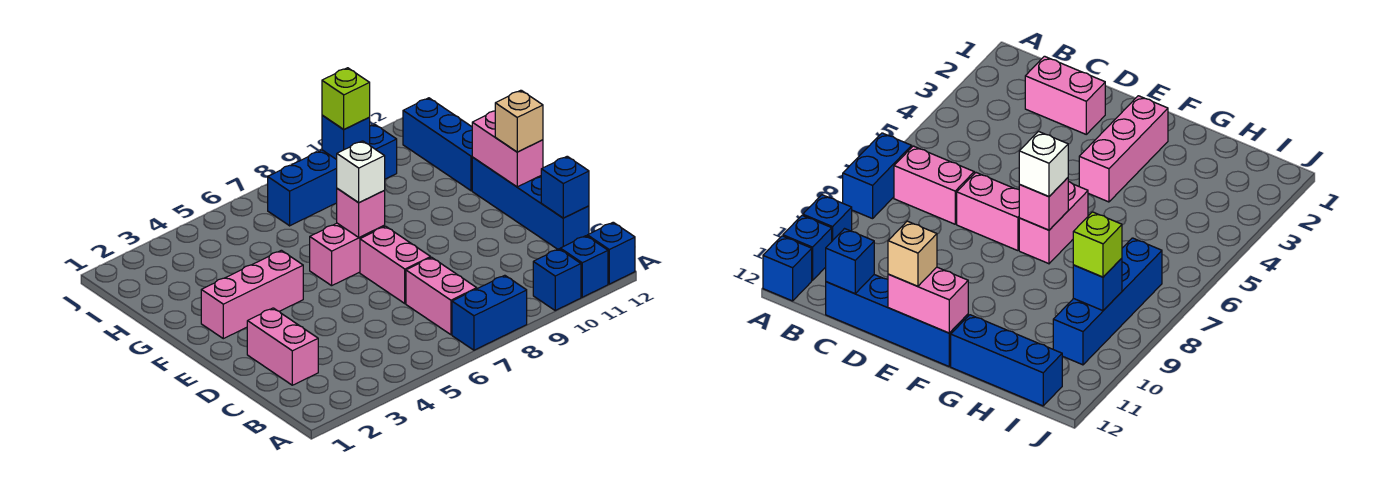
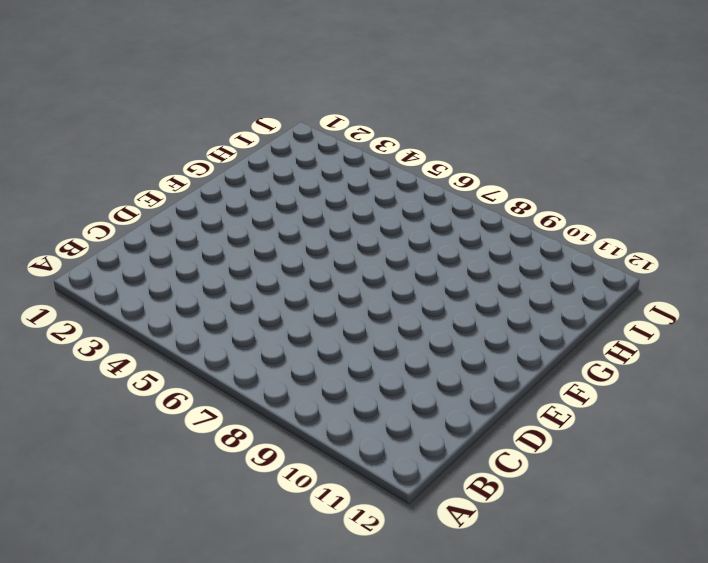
none -> blue brick A7:A8 level 1
none -> blue brick A10 level 1
none -> blue brick A11 level 1

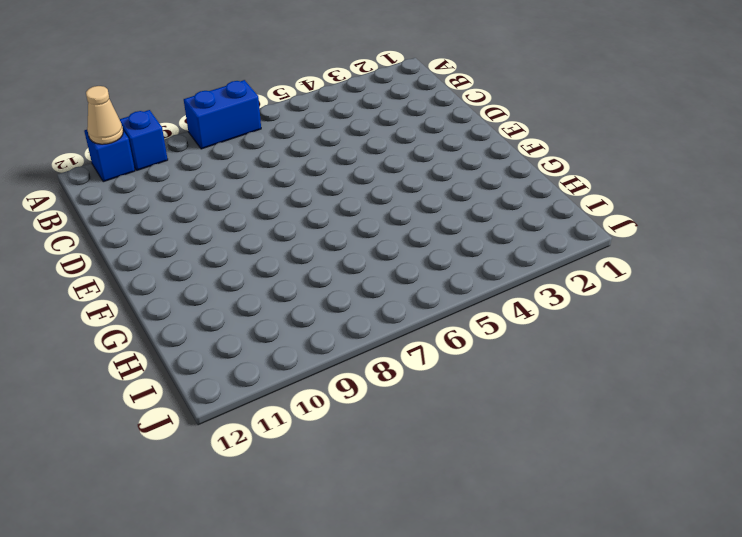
tan cone A11 level 2 -> none
none -> blue brick A12 level 1
none -> pink brick B7:C7 level 1
none -> pink brick C2:D2 level 1

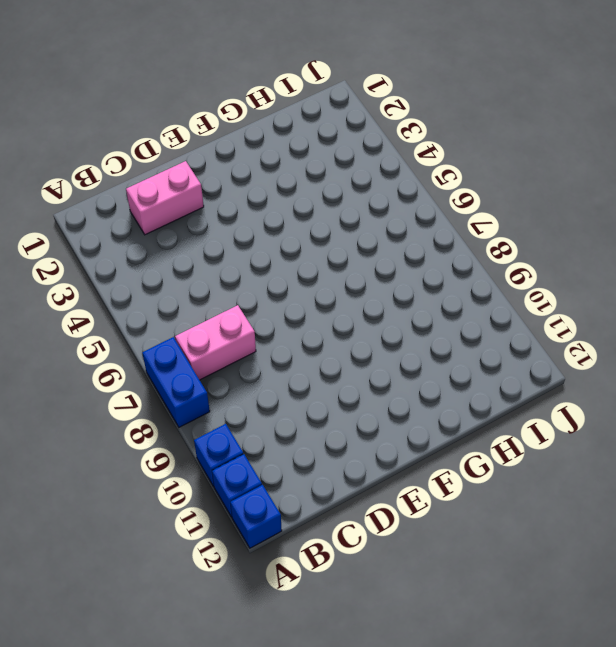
none -> blue brick C12:F12 level 1
none -> pink brick D7:E7 level 1
none -> pink brick F2:F4 level 1

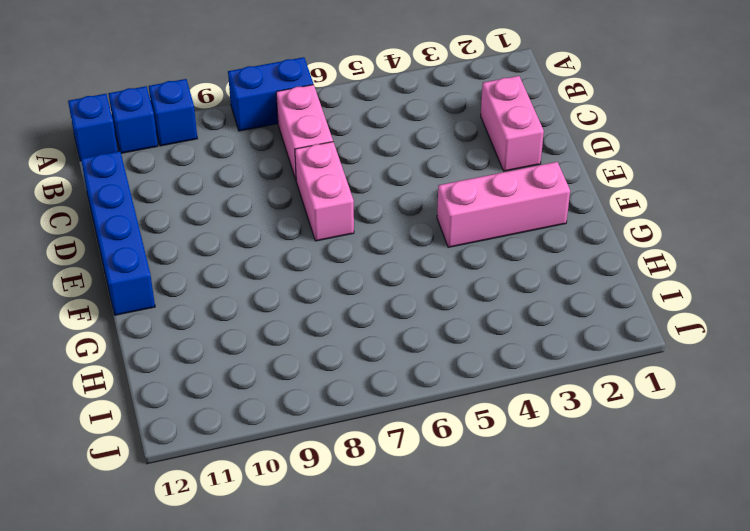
none -> pink brick F6:F7 level 1
none -> blue brick G12:I12 level 1
none -> blue brick I7:I10 level 1

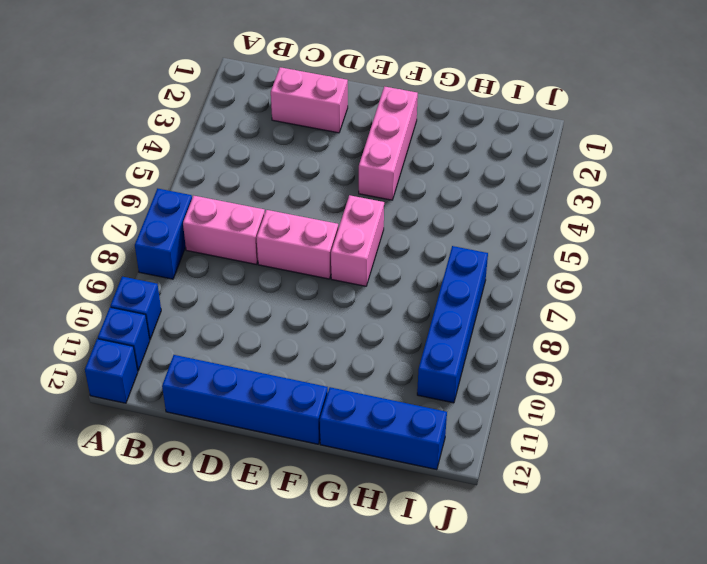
none -> blue brick C12 level 2
none -> pink brick E12:F12 level 2
none -> pink brick F7 level 2

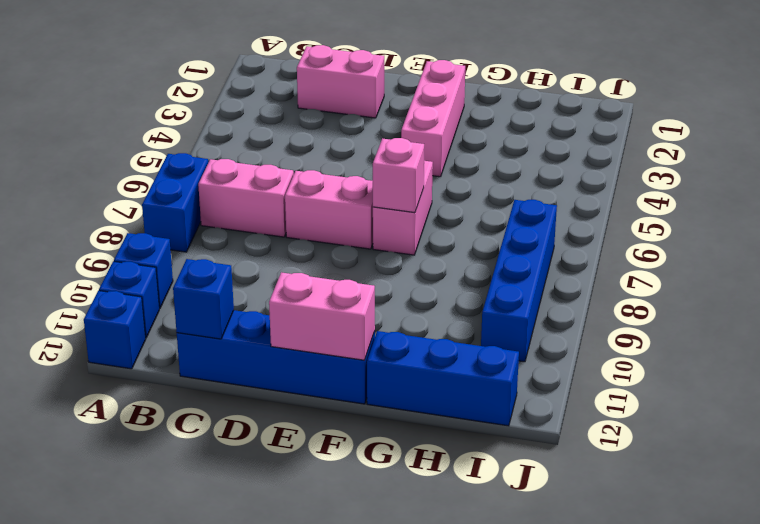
none -> blue brick I9 level 2
none -> tan brick E12 level 3
none -> white brick F7 level 3

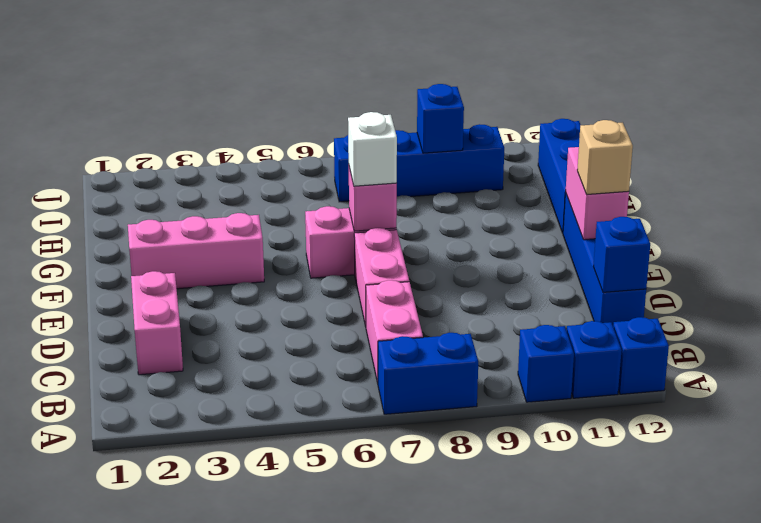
none -> lime brick I9 level 3

